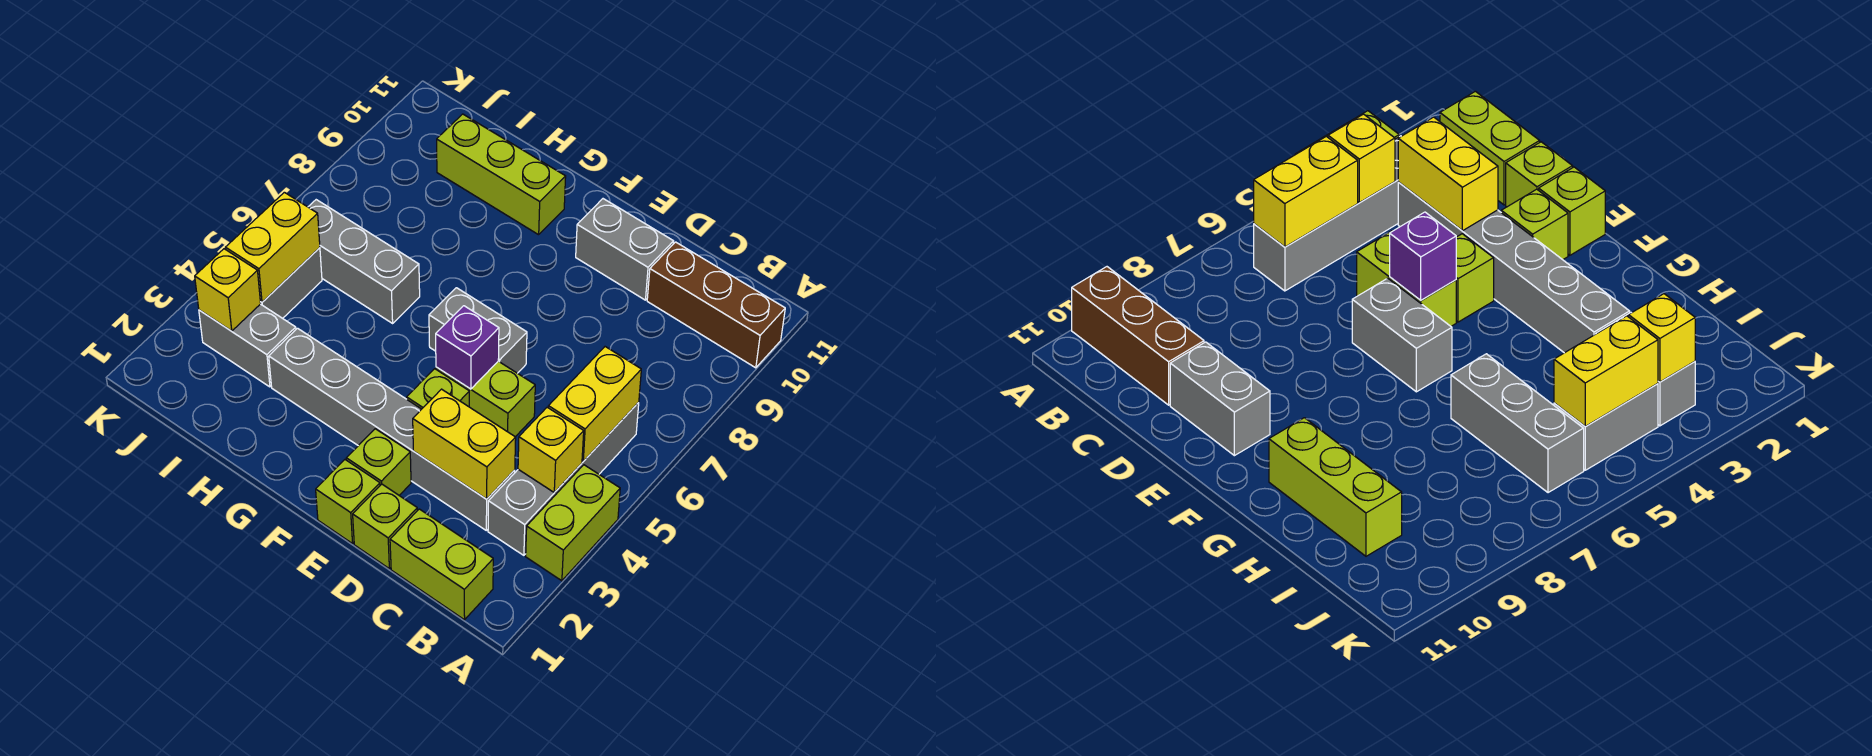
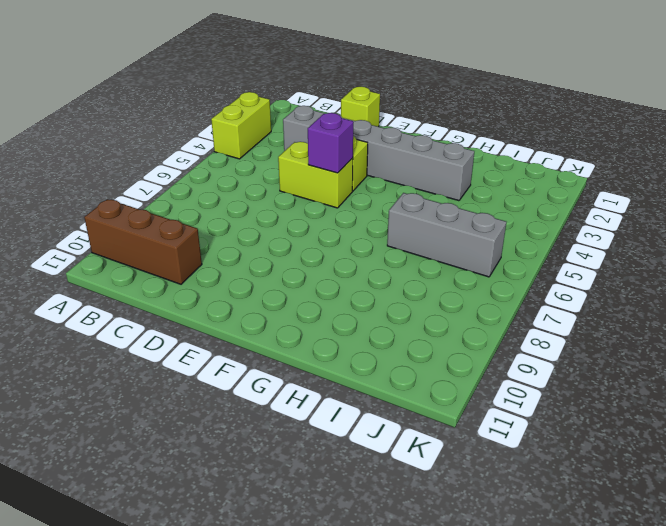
none -> lime brick B1:C1 level 1
none -> grey brick B3:B6 level 1
none -> grey brick D10:E10 level 1

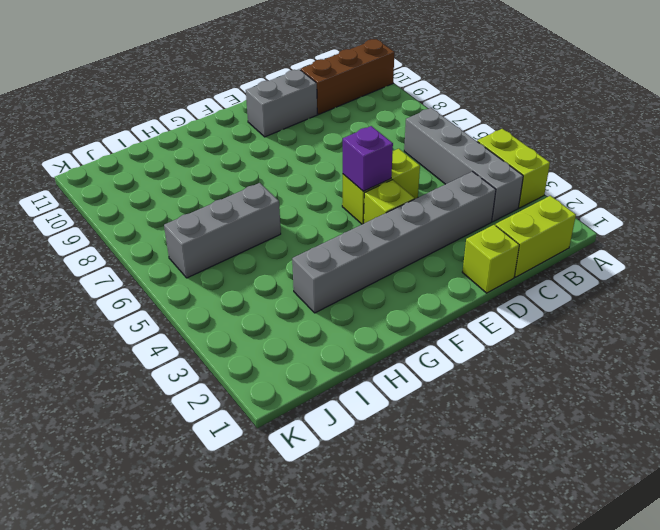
none -> lime brick E1 level 1
none -> lime brick E2 level 1
none -> grey brick E6:F6 level 1

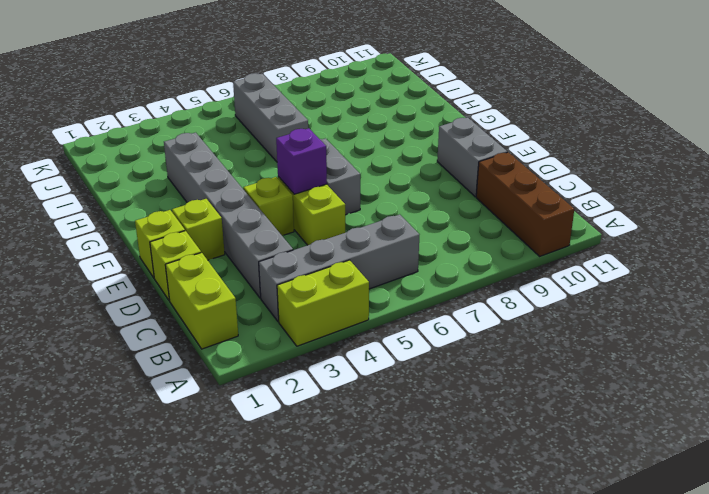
none -> lime brick G10:I10 level 1
none -> grey brick I3:J3 level 1
none -> grey brick J4:J5 level 1

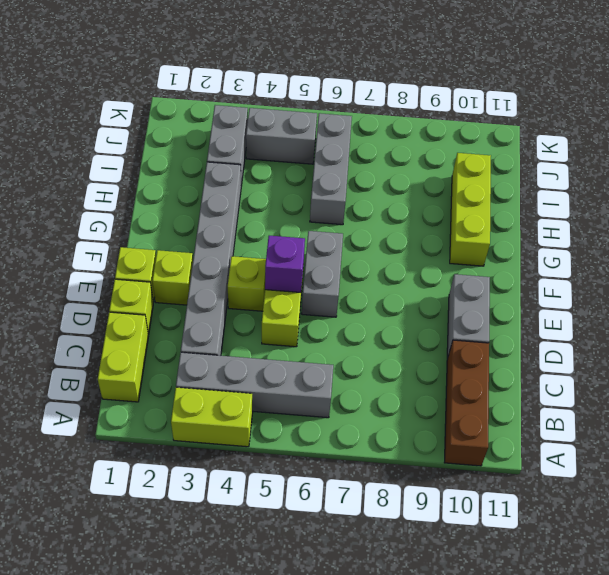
none -> yellow brick B4 level 2
none -> yellow brick B5:B6 level 2
none -> yellow brick C3:D3 level 2

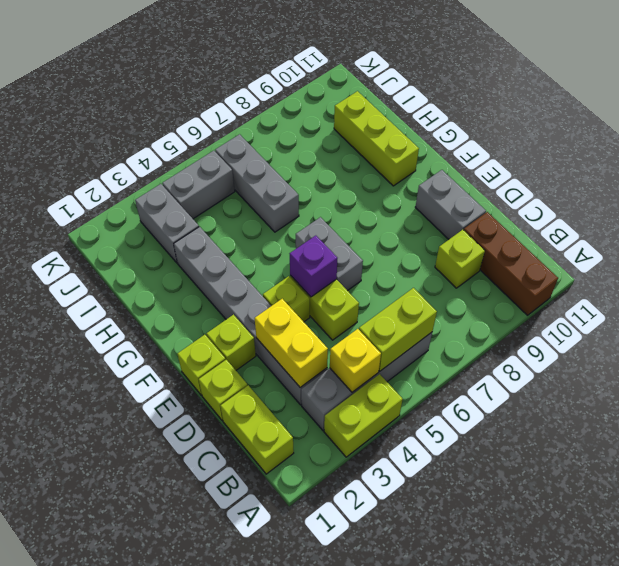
lime brick B5:B6 level 2 -> yellow brick B5:B6 level 2
lime brick C9 level 1 -> none
none -> yellow brick J3 level 2
none -> yellow brick J4:J5 level 2

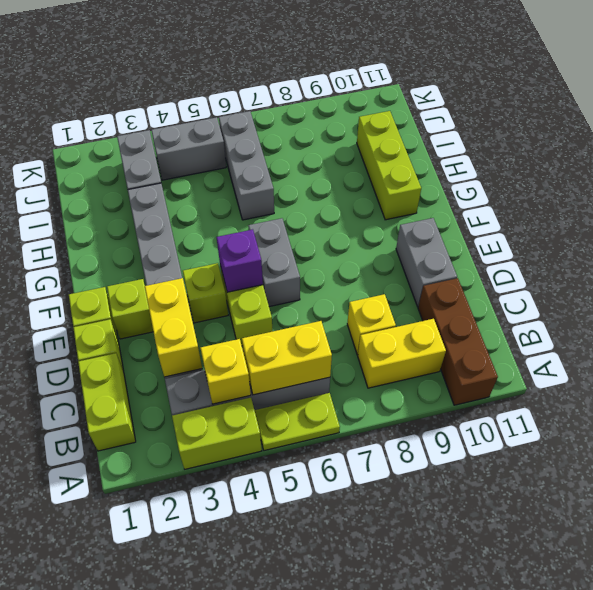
lime plate A5:A6 level 1 -> none
yellow brick B8:B9 level 1 -> yellow brick J4:J5 level 2
yellow brick C8 level 1 -> yellow brick J3 level 2

